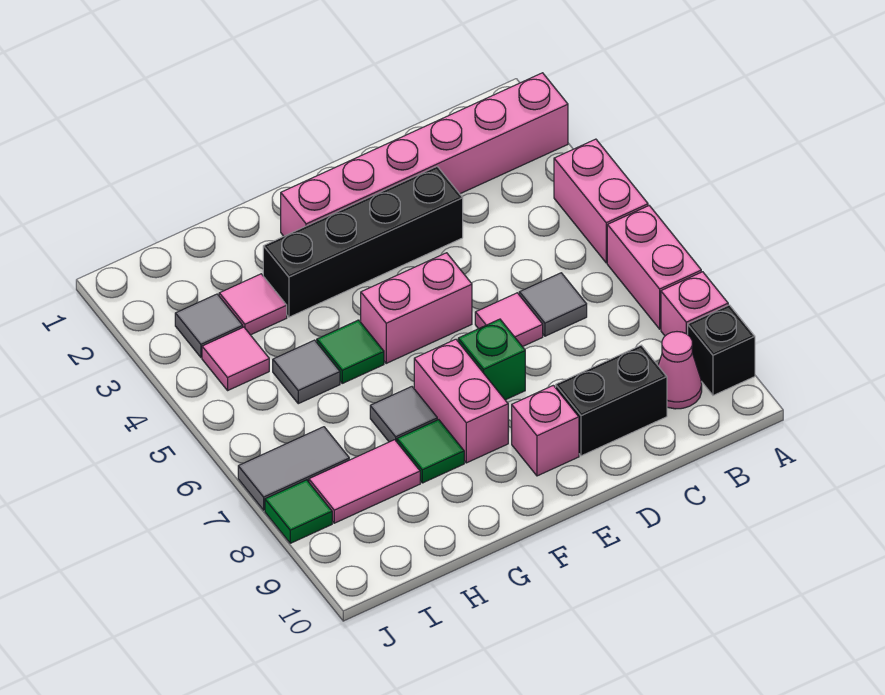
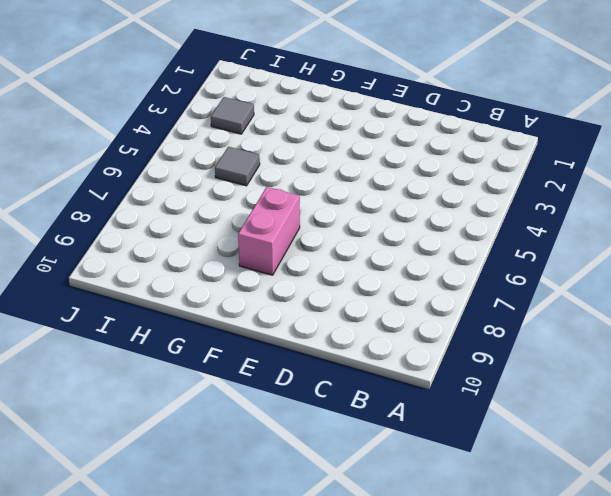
none -> pink brick A2:F2 level 1
none -> pink brick A4:A5 level 1
none -> pink brick A6:A7 level 1

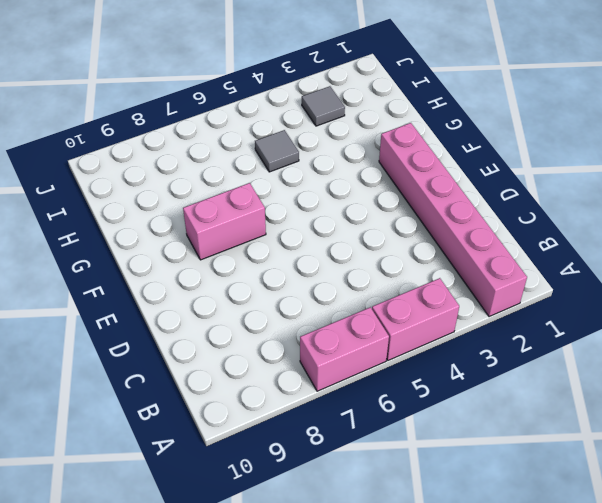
none -> pink brick A8 level 1
none -> black brick A9 level 1
none -> pink cone B9 level 1

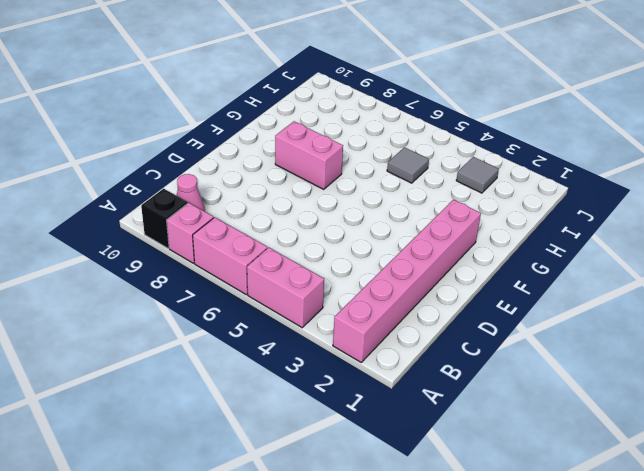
none -> grey tile C6 level 1
none -> black brick C9:D9 level 1
none -> black brick D3:G3 level 1

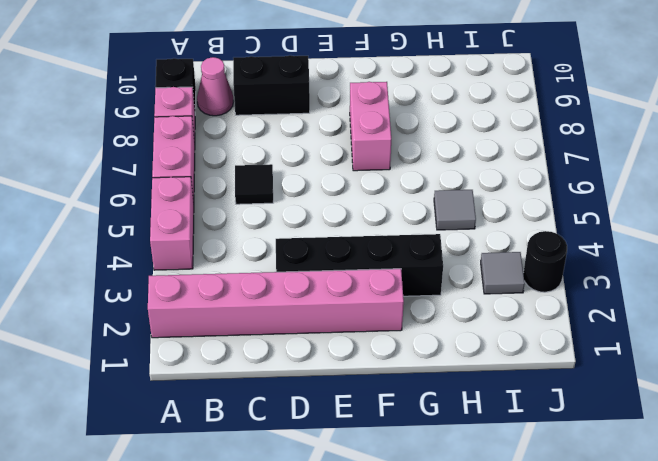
black tile C6 level 1 -> grey tile C6 level 1
black round brick J3 level 1 -> none
none -> pink tile D6 level 1
none -> pink brick E5:F5 level 1
none -> green brick E7 level 1

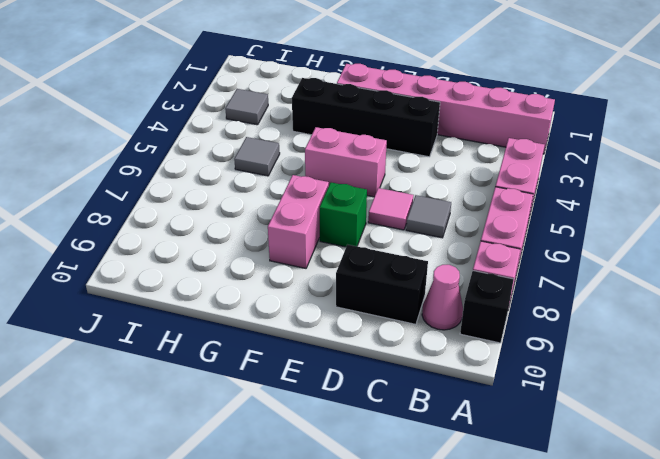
none -> pink brick E9 level 1
none -> green tile G5 level 1
none -> grey tile G7 level 1

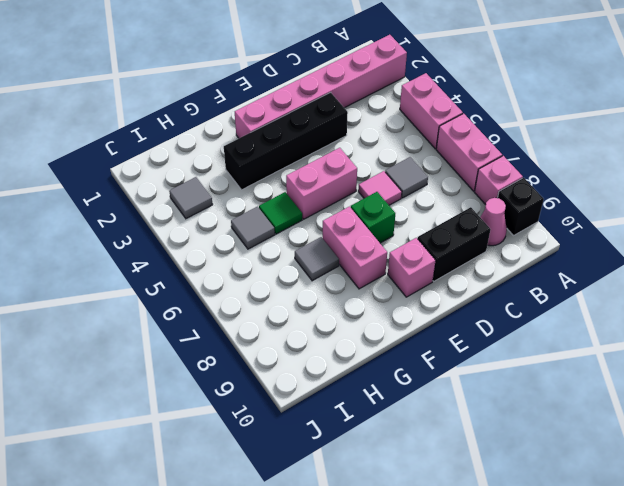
none -> green tile G8 level 1
none -> pink tile H3 level 1
none -> pink tile H8:I8 level 1

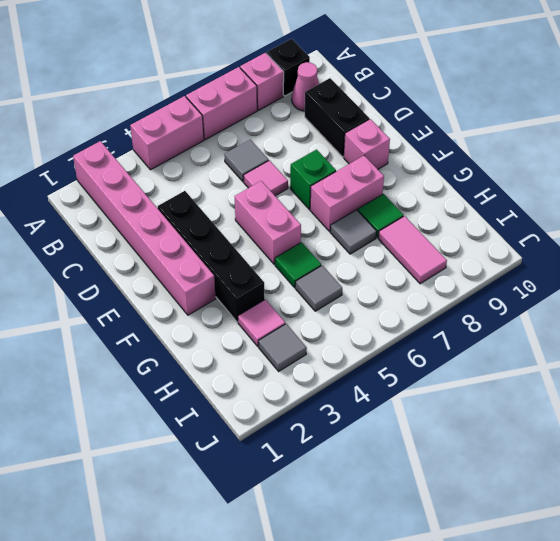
none -> pink tile I4 level 1
none -> grey tile I7:J7 level 1
none -> green tile J8 level 1

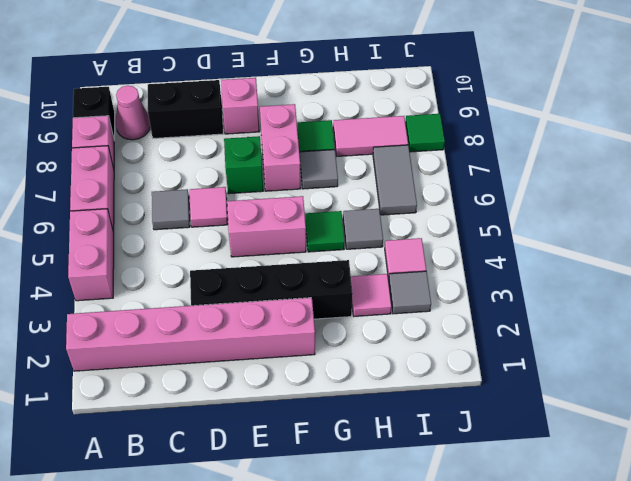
grey tile I6:I7 level 1 -> grey tile I7:J7 level 1

